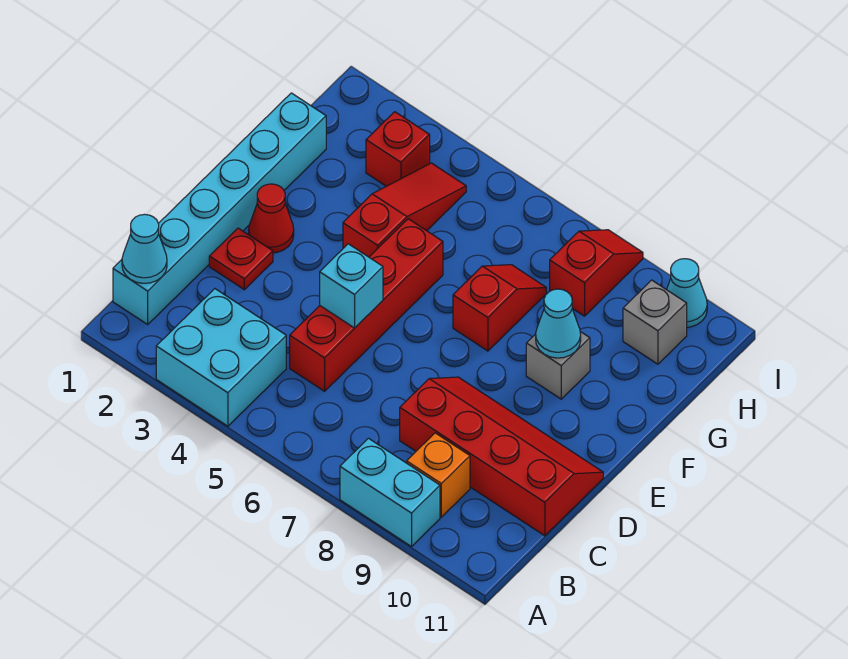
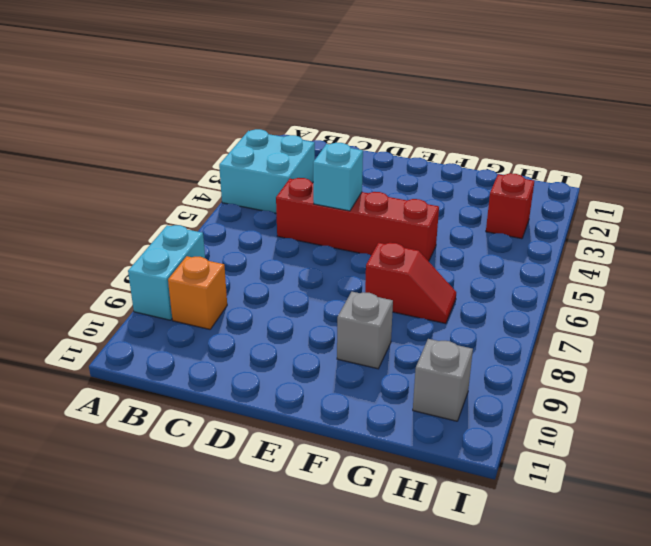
none -> cyan brick B1:G1 level 1
none -> red slope C8:D11 level 1 top C
none -> red plate D2 level 1

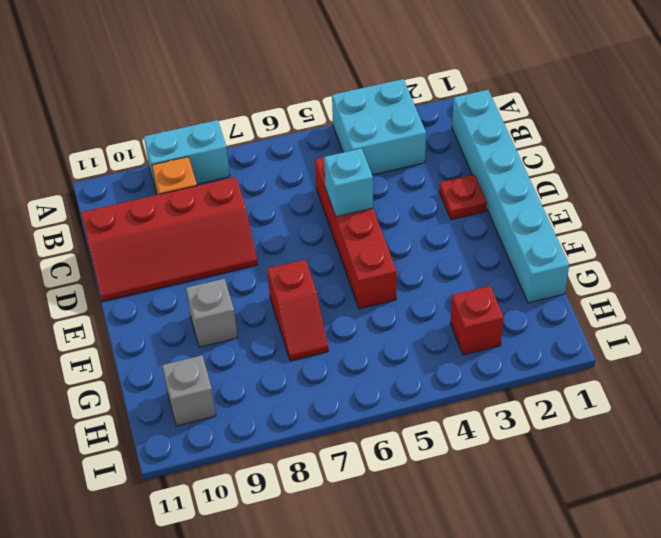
none -> red cone E2 level 1
none -> red slope F4:H4 level 1 top F
none -> red slope H8:I8 level 1 top H

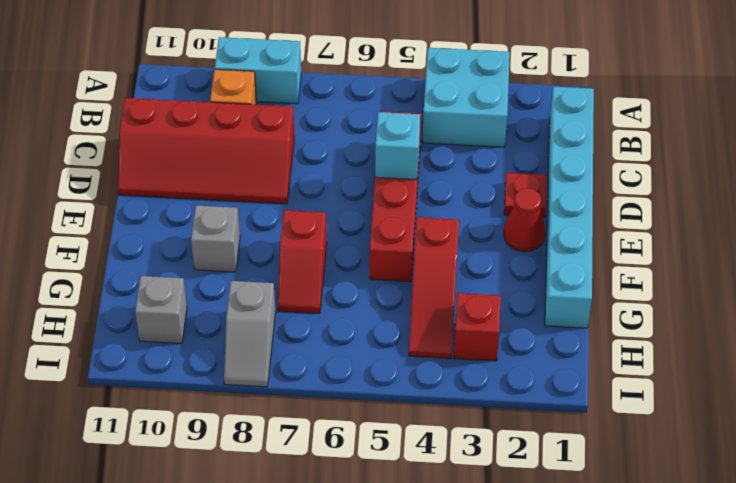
grey slope H8:I8 level 1 top H -> red slope H8:I8 level 1 top H
none -> cyan cone I10 level 1
none -> cyan cone B1 level 2
none -> cyan cone F9 level 2

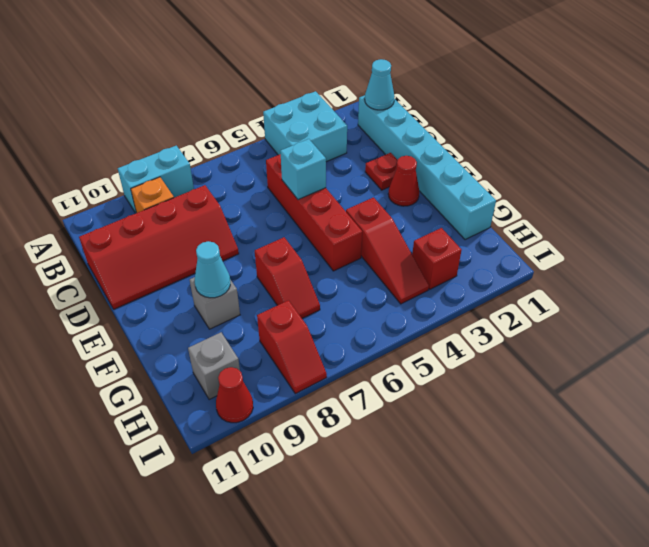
red cone I10 level 1 -> cyan cone I10 level 1

